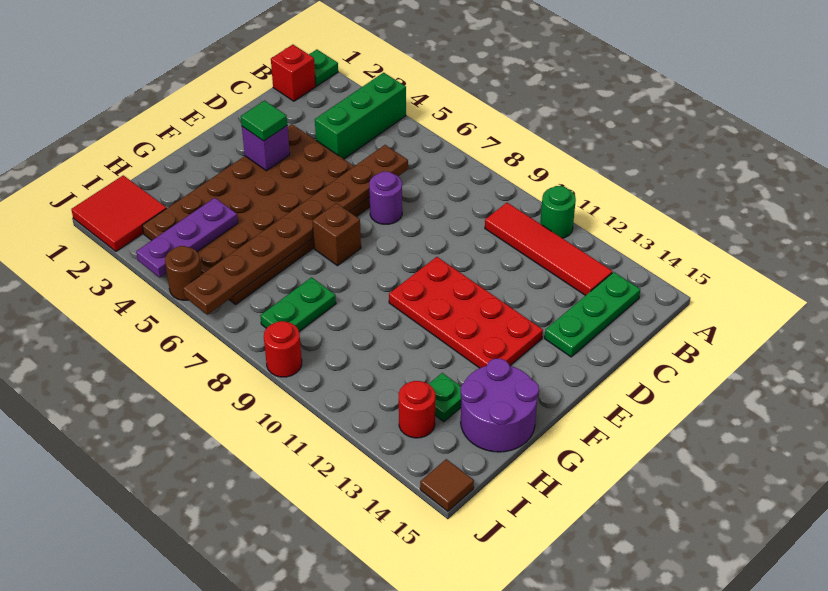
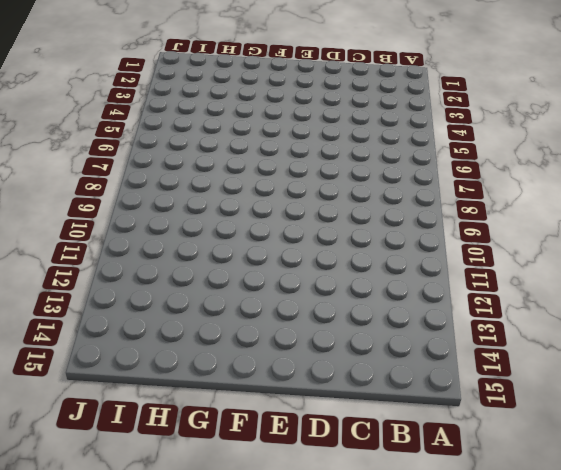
none -> green plate A1 level 1
none -> green brick A4:C4 level 1
none -> green round brick A11 level 1

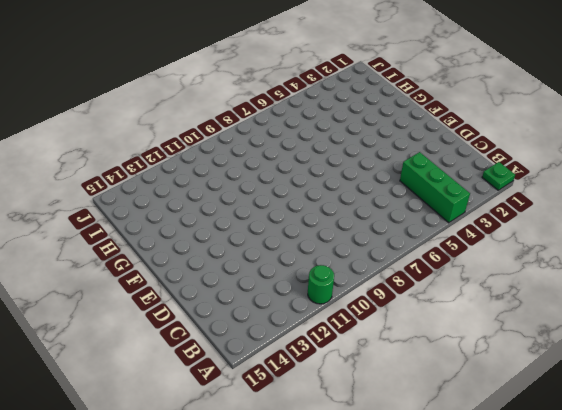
none -> red brick B1 level 1
none -> red tile B10:B13 level 1
none -> green plate B14:D14 level 1

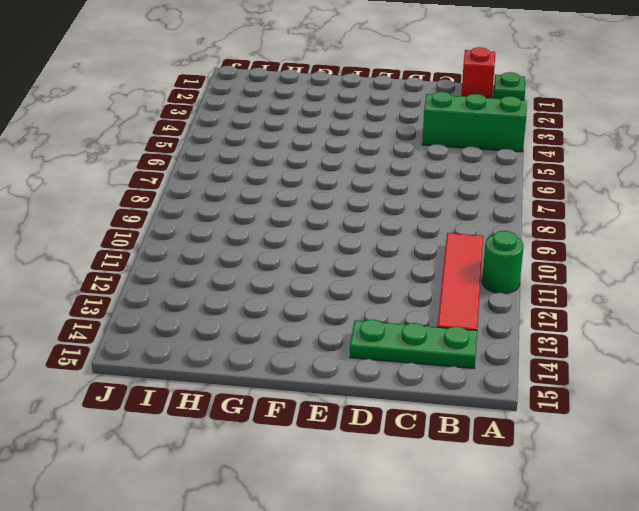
none -> brown plate D3:I6 level 1
none -> purple round brick D7 level 1
none -> red plate E10:F13 level 1

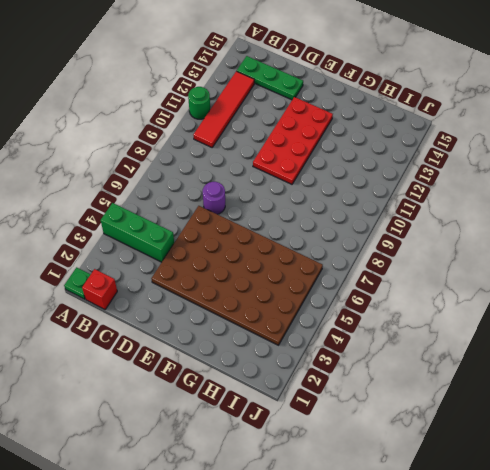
none -> brown brick F7 level 1
none -> purple round brick G14:H15 level 1
none -> green plate H8:I8 level 1

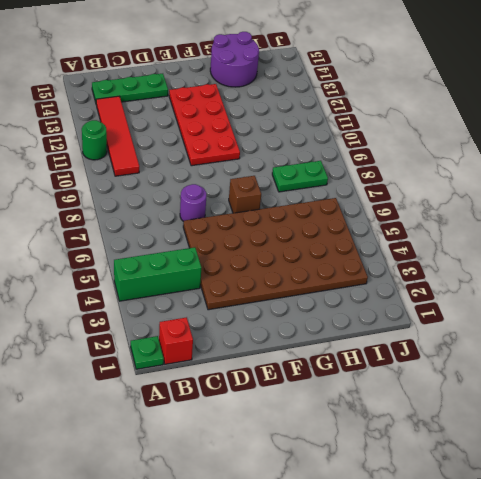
none -> green plate H13 level 1
none -> red tile I1:J2 level 1
none -> red round brick I13 level 1

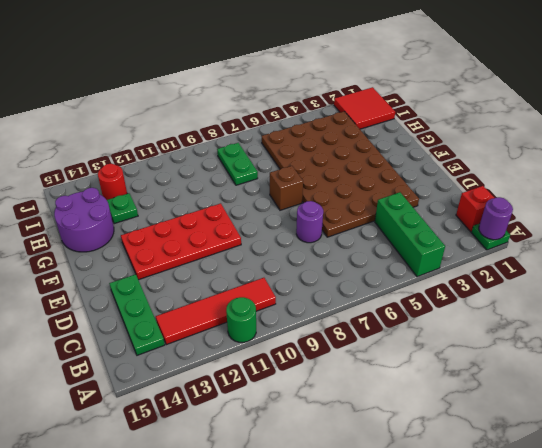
purple round brick A1 level 2 -> none
none -> brown round brick J5 level 1
none -> red round brick J9 level 1
none -> brown tile J15 level 1

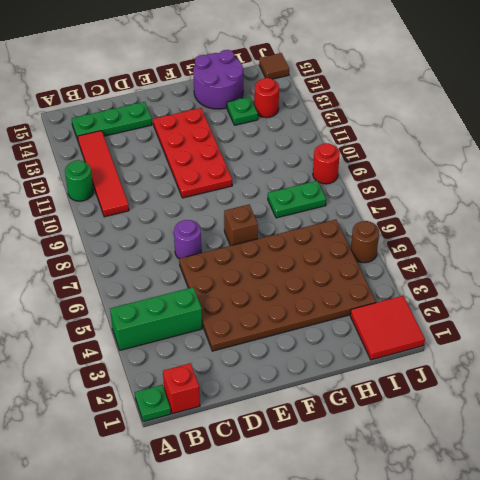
none -> brown plate C6:J6 level 2
none -> purple brick E3 level 2
none -> purple plate H4:J4 level 2

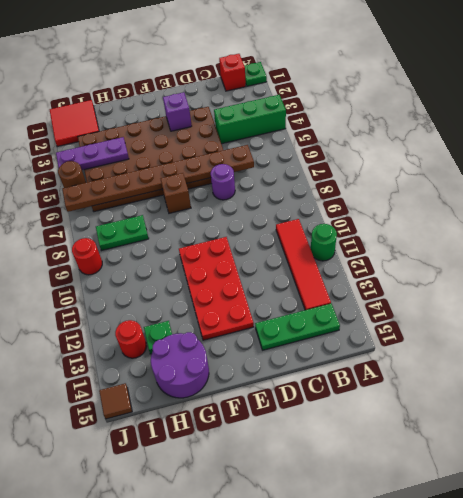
none -> green tile E3 level 3

